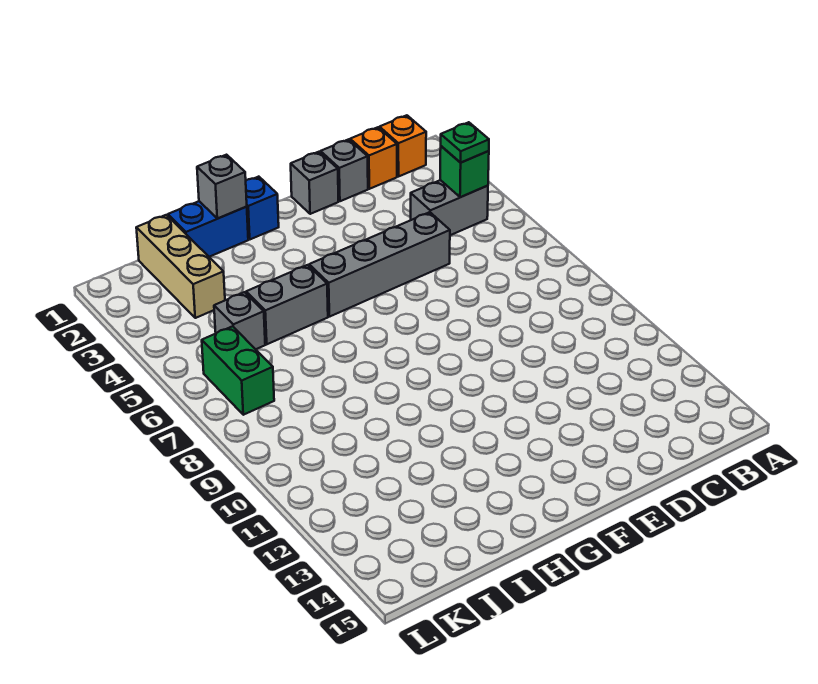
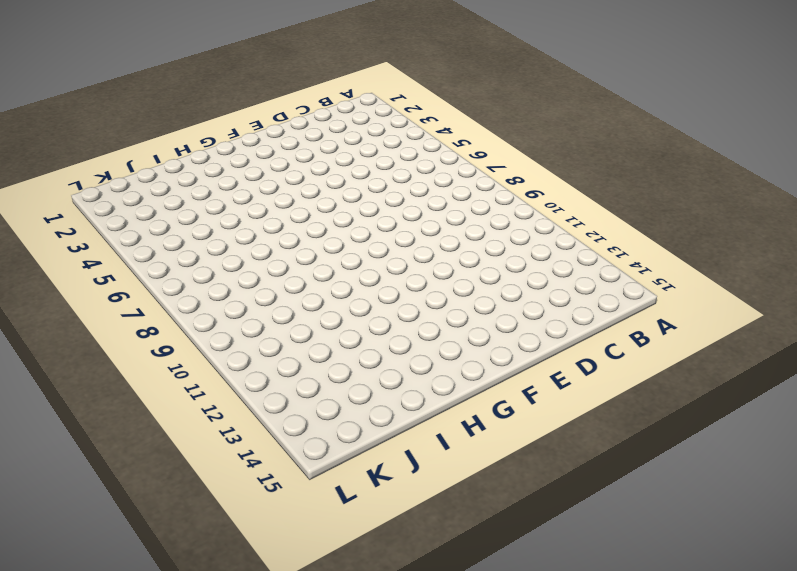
none -> orange brick B1 level 1
none -> grey brick B4:C4 level 1
none -> orange brick C1 level 1

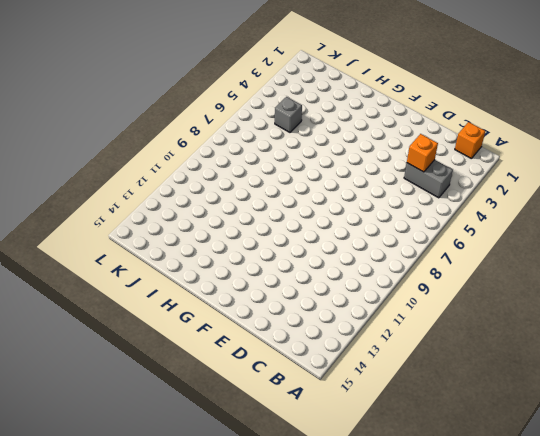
orange brick C4 level 2 -> orange brick C1 level 1
none -> grey brick D1 level 1
none -> grey brick D5:G5 level 1
none -> grey brick E1 level 1

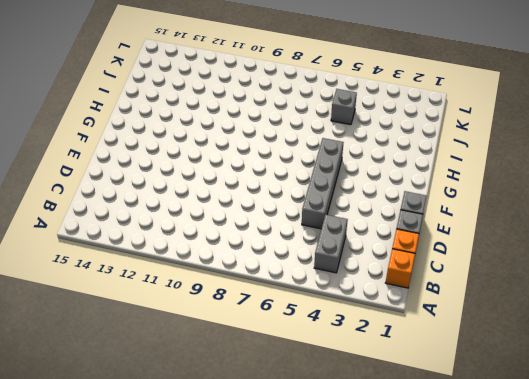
none -> blue brick G1 level 1
none -> blue brick H1:I1 level 1
none -> grey brick H5:I5 level 1

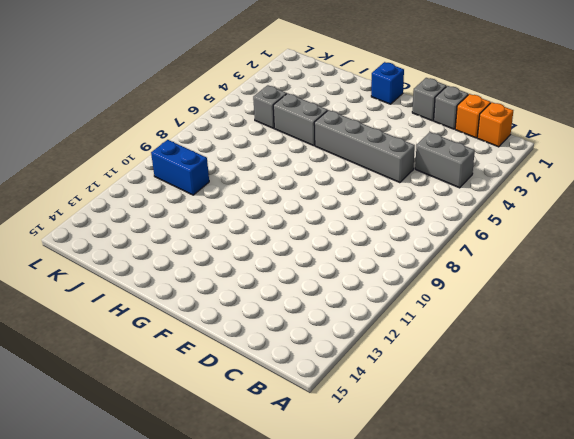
blue brick J10:K10 level 1 -> blue brick H1:I1 level 1
none -> tan brick J1:J3 level 1
none -> green brick K6:K7 level 1
none -> green brick B4 level 2

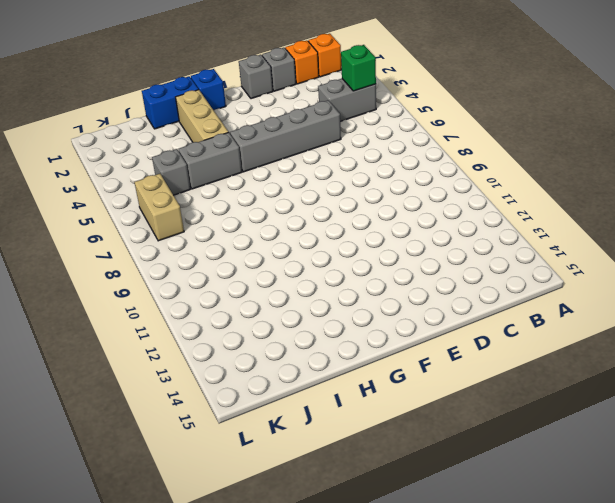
tan brick H2:H4 level 1 -> tan brick J1:J3 level 1
tan brick K6:K7 level 1 -> green brick K6:K7 level 1
none -> grey brick H1 level 2
none -> green plate B4 level 3

